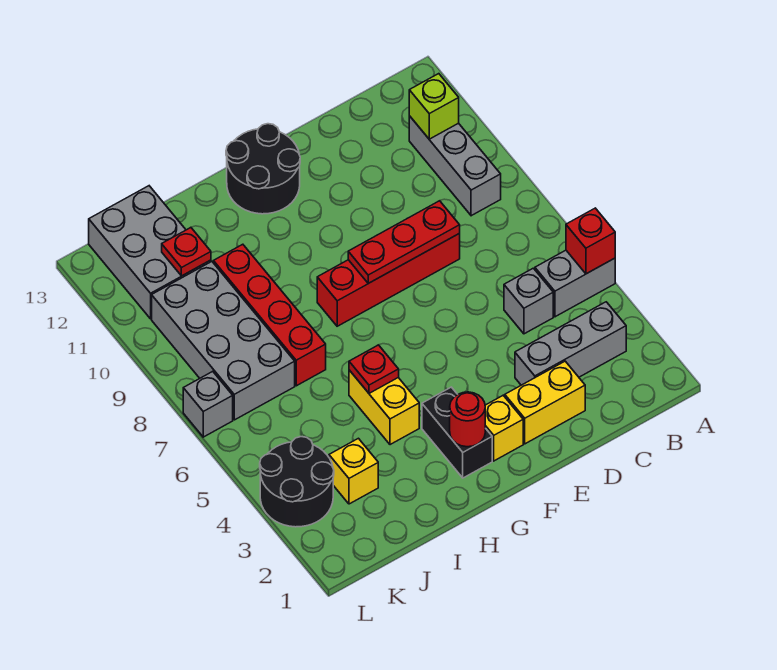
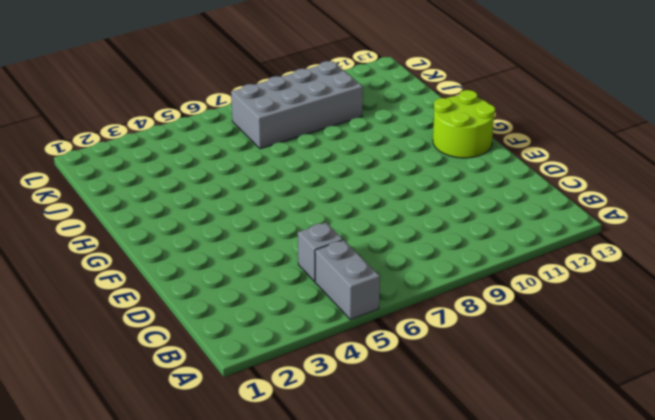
lime round brick F12:G13 level 1 -> black round brick F12:G13 level 1
none -> grey brick B3:D3 level 1
none -> grey brick B9:B11 level 1
none -> yellow brick D2:E2 level 1

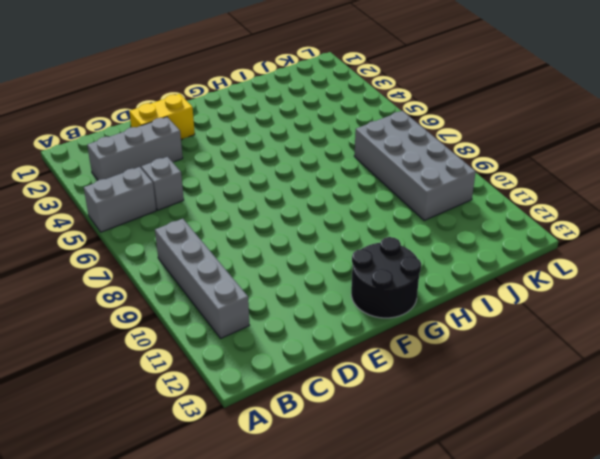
grey brick B8:B11 level 1 -> grey brick B9:B11 level 1
none -> red brick D8:G8 level 1
none -> yellow brick F2 level 1
none -> black brick G2:G3 level 1

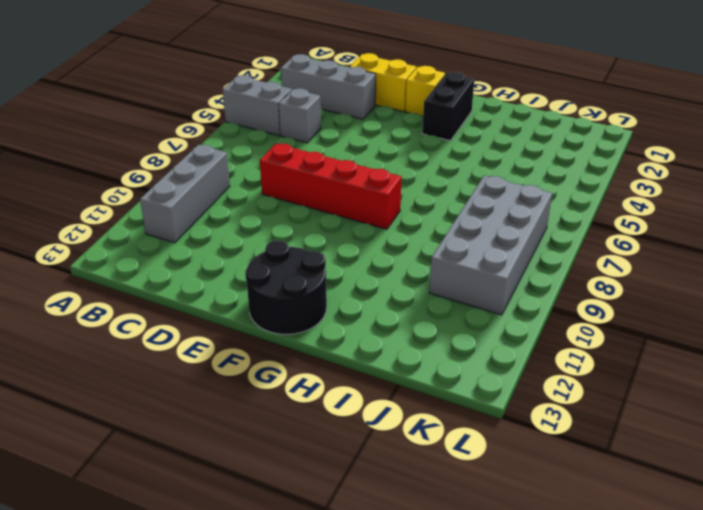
none -> yellow brick H4:H5 level 1
none -> red brick I7:I10 level 1
none -> yellow brick J3 level 1

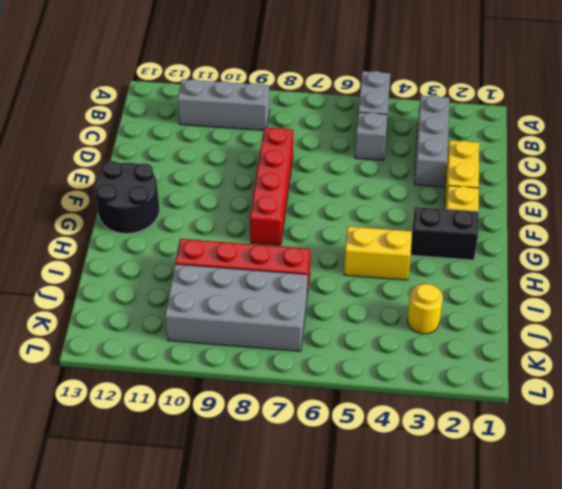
yellow round brick J3 level 1 -> yellow brick J3 level 1
none -> grey brick J11:K13 level 1
none -> black round brick K3:L4 level 1
none -> grey brick L7 level 1

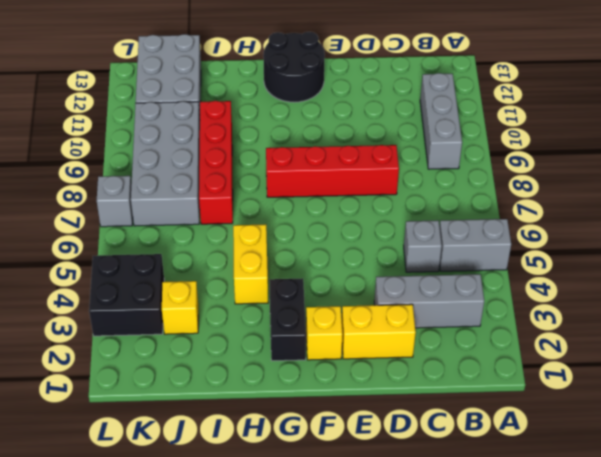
black brick K3:L4 level 1 -> black round brick K3:L4 level 1
none -> red brick A5 level 2
none -> lime brick B11 level 2
none -> red plate D8:F8 level 2

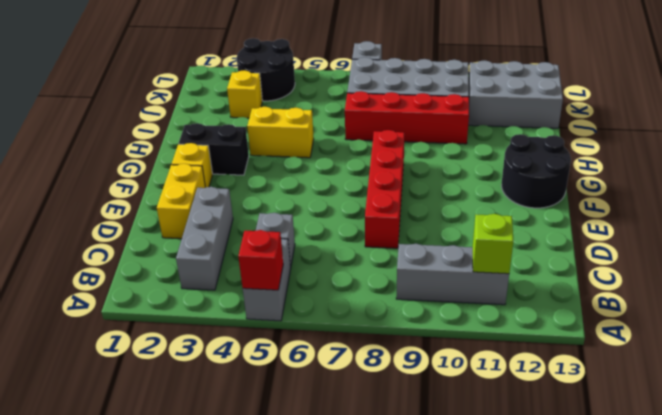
none -> red plate D8:F8 level 2
none -> red round brick G2 level 2
none -> red plate H5 level 2

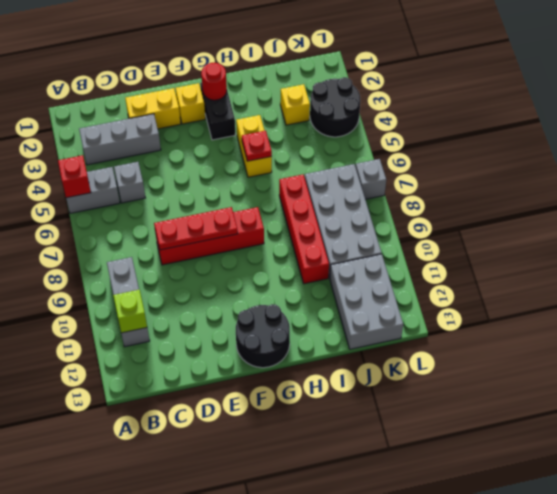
none -> red plate J11 level 2

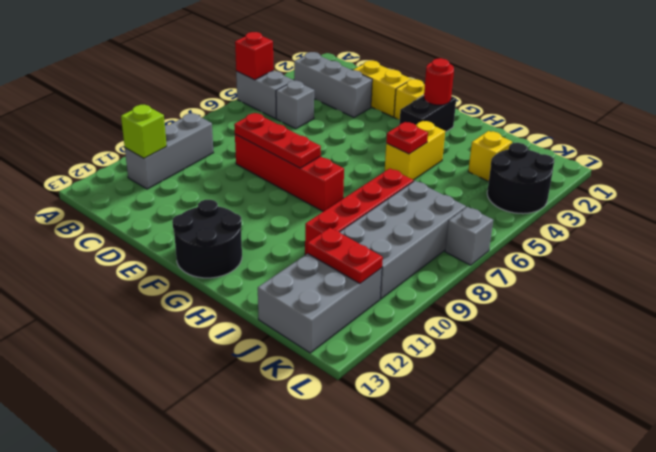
red plate J11:K11 level 2 -> red plate J11 level 2

